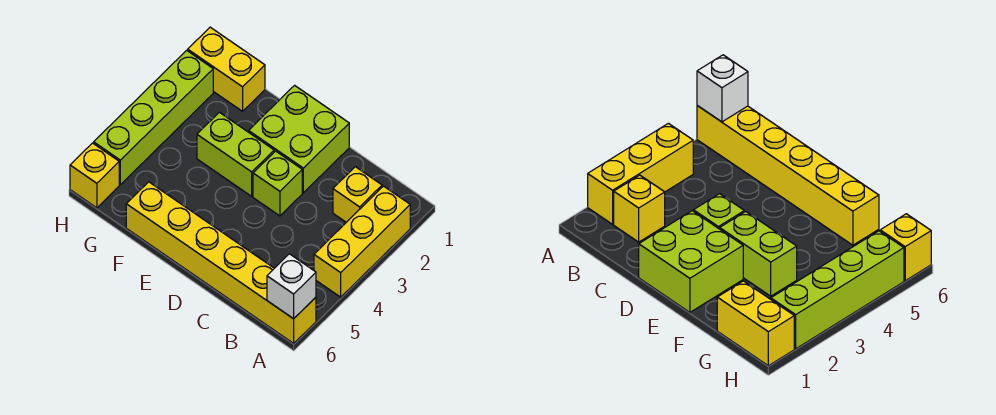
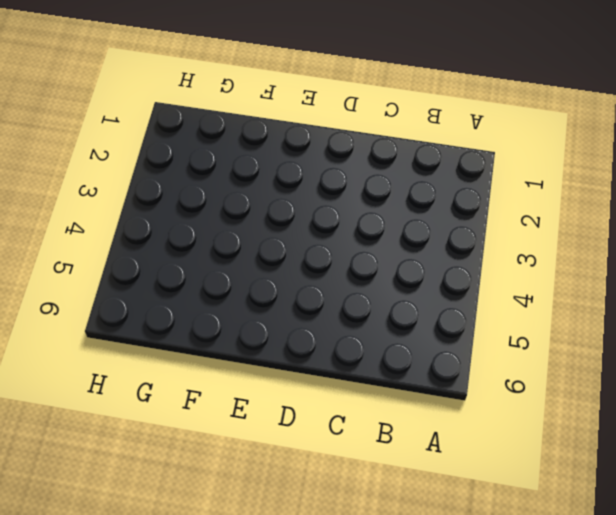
none -> yellow brick A2:A4 level 1
none -> yellow brick A6:F6 level 1

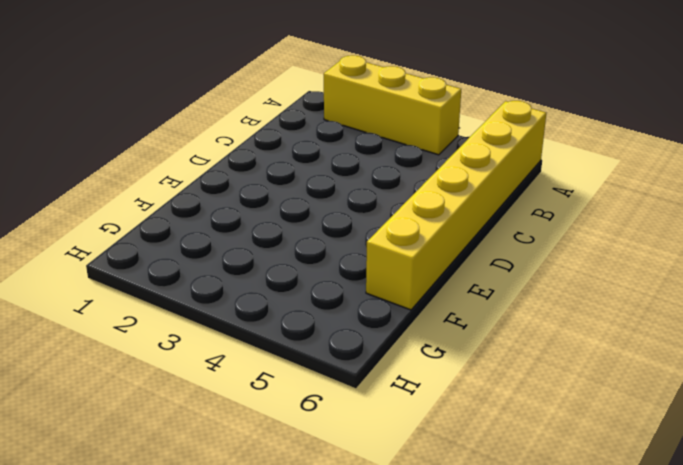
none -> yellow brick B2 level 1
none -> lime brick D1:E2 level 1

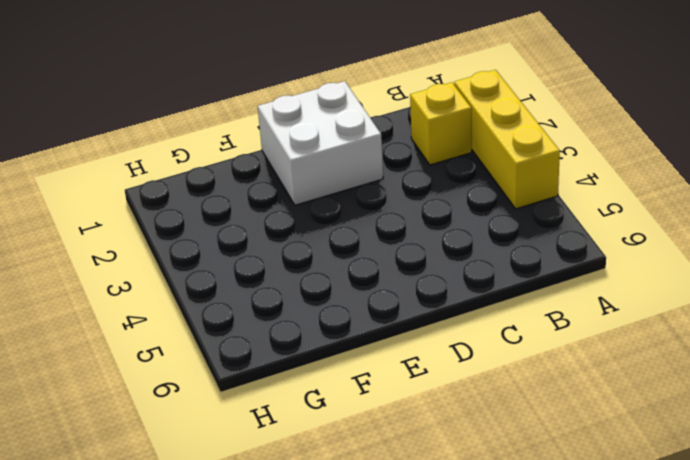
white brick D1:E2 level 1 -> lime brick D1:E2 level 1
none -> yellow brick A6:F6 level 1
none -> lime brick D3 level 1

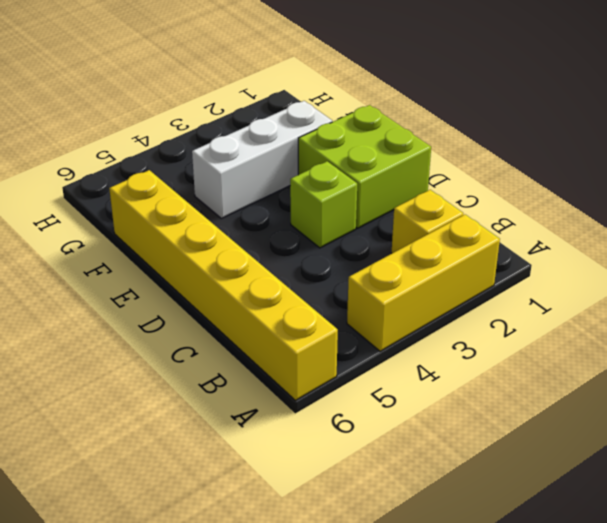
white brick F2:F4 level 1 -> lime brick E3:F3 level 1
none -> yellow brick G1:H1 level 1
none -> lime brick H2:H5 level 1

